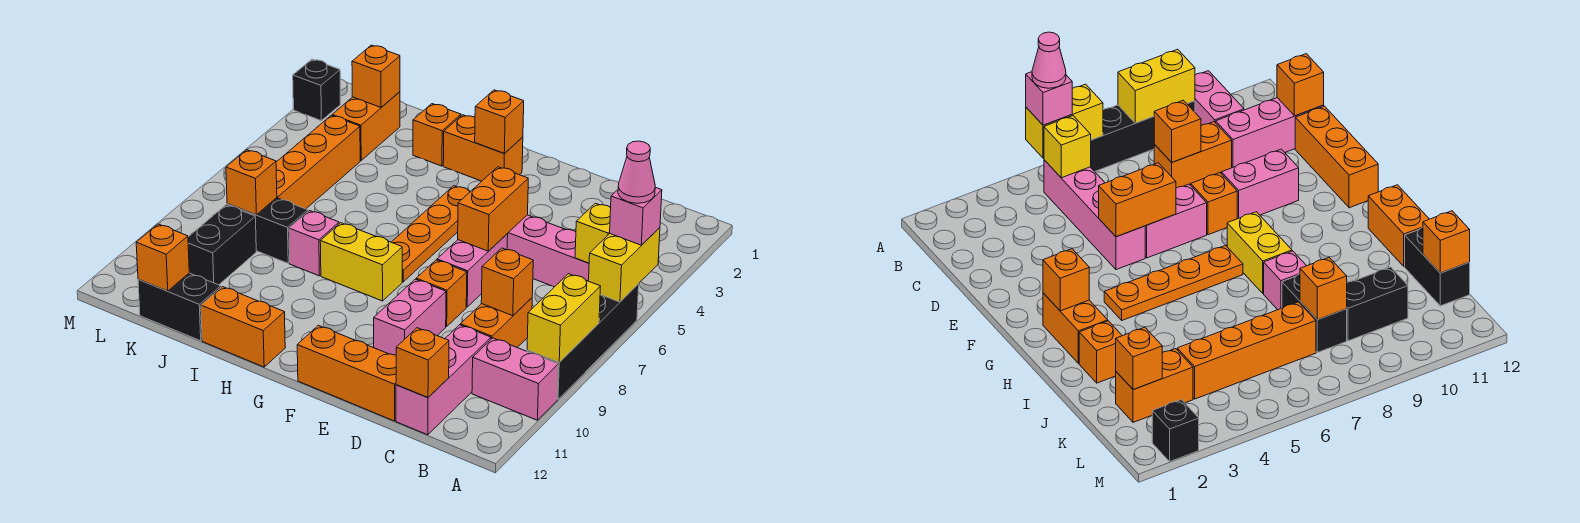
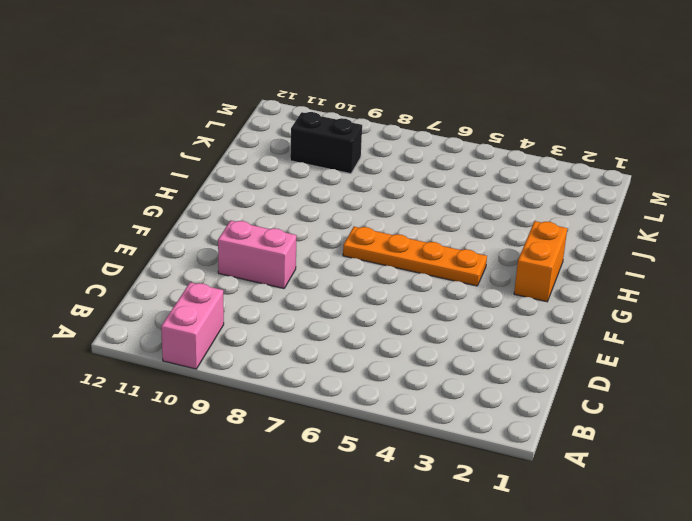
none -> black brick A6:A9 level 1
none -> pink brick B5:E5 level 1
none -> orange brick C8:C9 level 1
none -> pink brick C10:C12 level 1

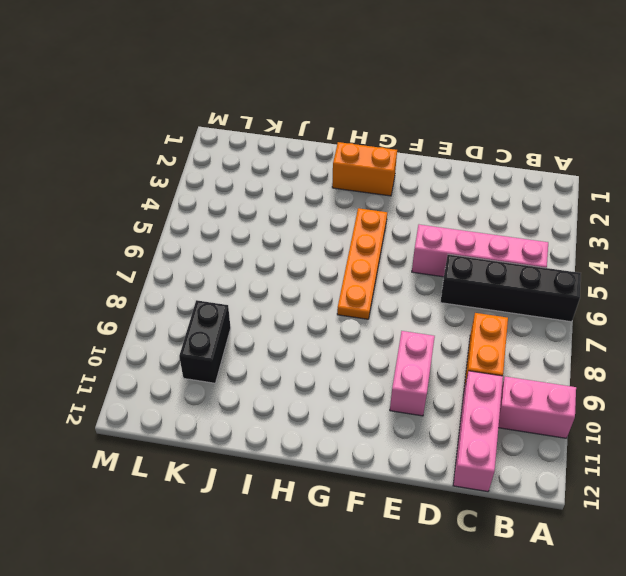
black brick A6:D6 level 1 -> black brick A6:A9 level 1
none -> orange brick D12:F12 level 1
none -> pink brick E6:E7 level 1
none -> orange brick E8 level 1
none -> yellow brick G8:H8 level 1

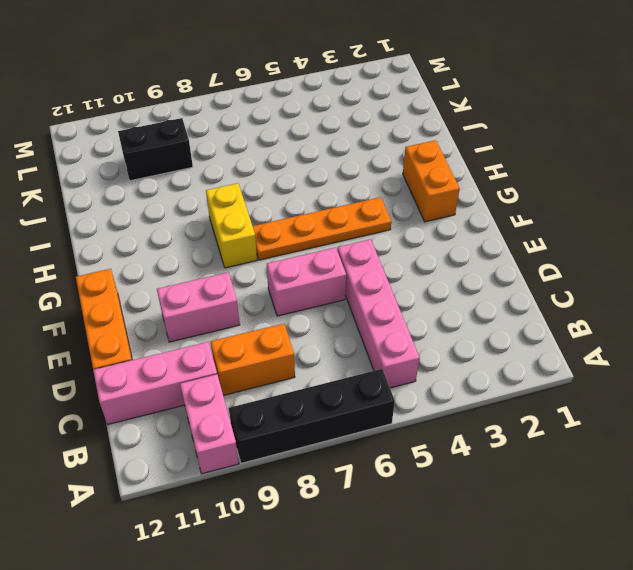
none -> orange brick E8 level 1
none -> orange brick H12:I12 level 1
none -> orange brick I2 level 1
none -> pink brick I8 level 1

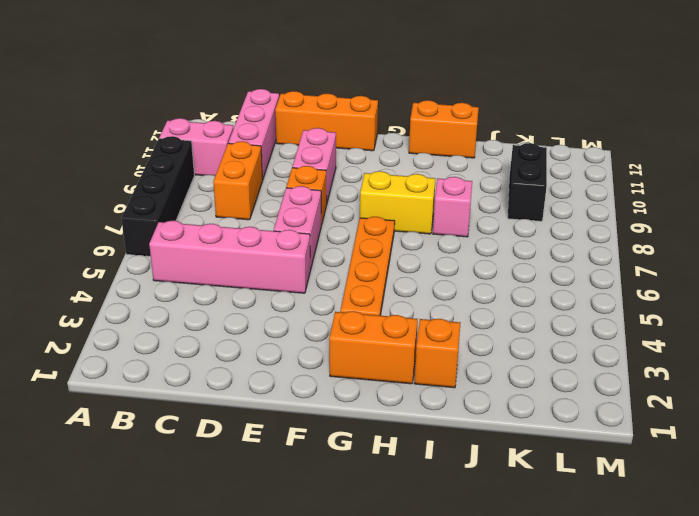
none -> black brick J8:K8 level 1
none -> black brick J12:K12 level 1
none -> orange brick K2:K3 level 1
none -> orange brick K4:K7 level 1

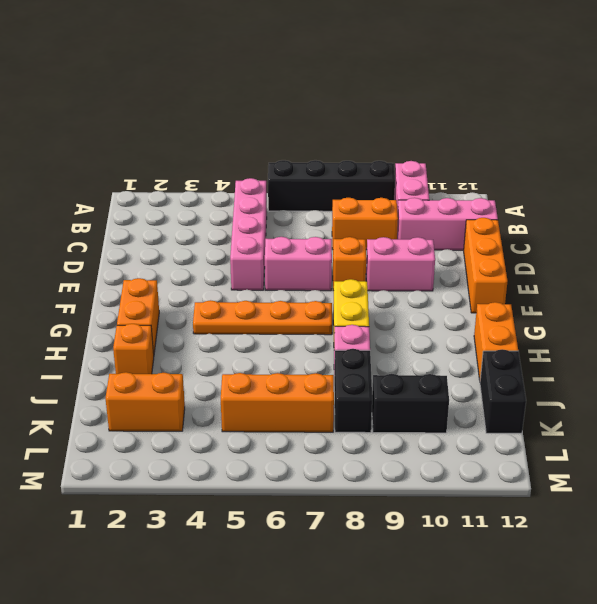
orange brick K5:K7 level 1 -> orange brick K4:K7 level 1
none -> black brick M2 level 1
none -> yellow brick A5:A6 level 2
none -> yellow brick A8:A9 level 2
none -> yellow brick B5 level 2

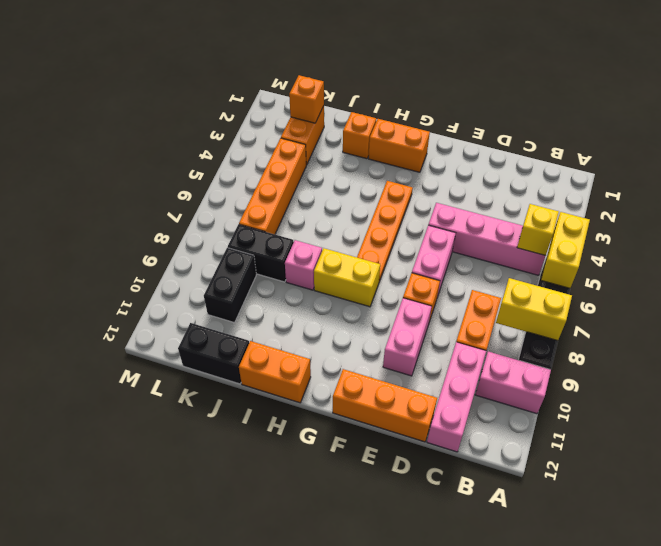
yellow brick A8:B8 level 2 -> yellow brick A8:A9 level 2
none -> black brick M2 level 1
none -> orange brick C8 level 2
none -> orange brick C12 level 2
none -> orange brick E5:E6 level 2

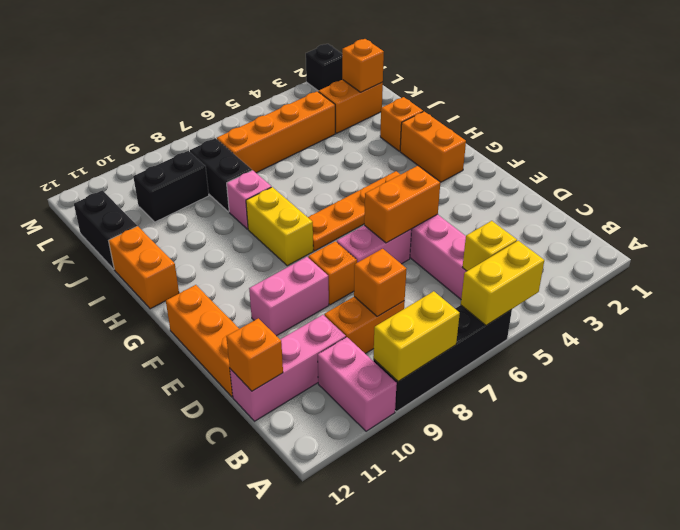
none -> orange brick G2 level 2
none -> orange brick K8 level 2
none -> orange brick K12 level 2
none -> pink brick A5 level 3

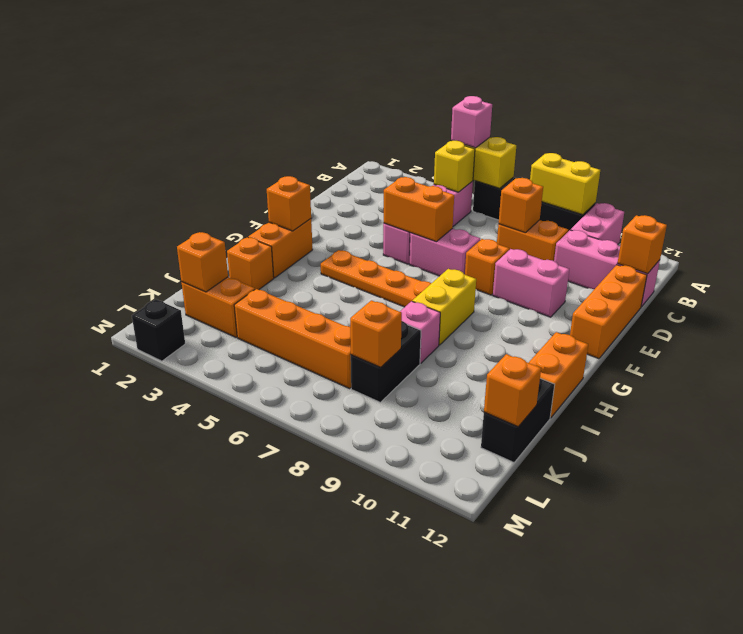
none -> black brick K9:K10 level 1
none -> pink cone A5 level 4

